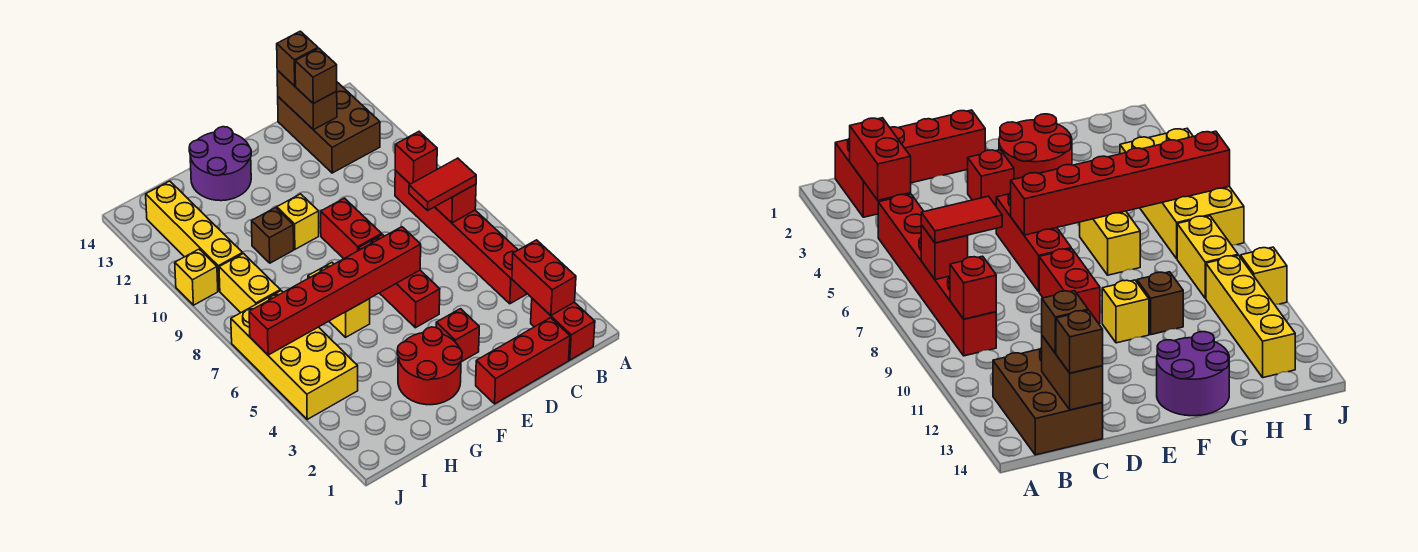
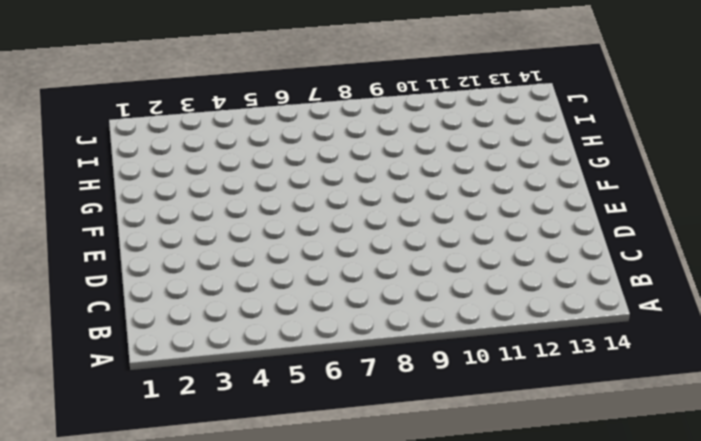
none -> red brick B1:B2 level 1
none -> red brick B4:B9 level 1
none -> brown brick B12:C14 level 1

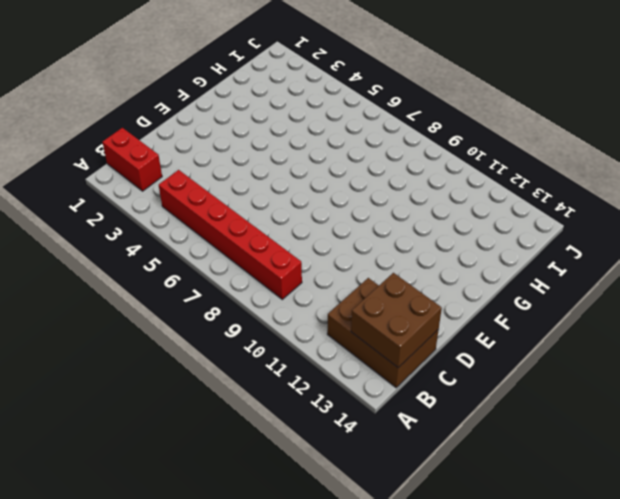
brown brick B13:C14 level 2 -> brown brick C13:C14 level 2
none -> red brick C1:E1 level 1
none -> red brick E3 level 1
none -> red brick E5:E7 level 1

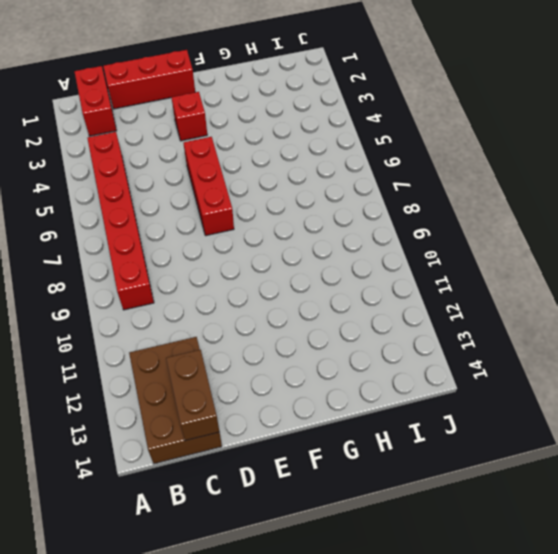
none -> red brick E8:E9 level 1
none -> red round brick F2:G3 level 1
none -> yellow brick F10 level 1

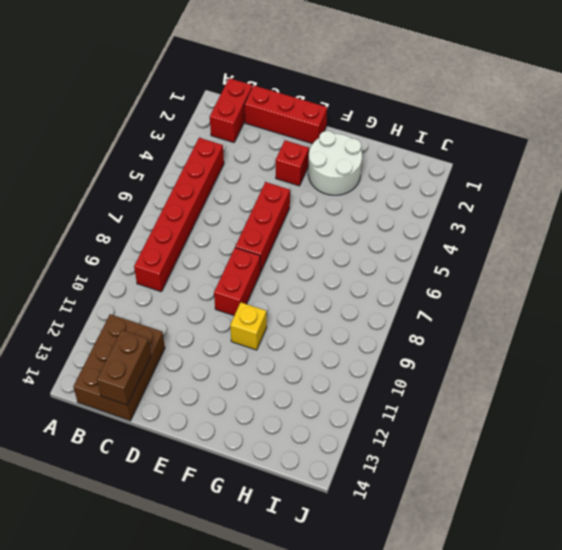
white round brick F2:G3 level 1 -> red round brick F2:G3 level 1
none -> purple round brick F13:G14 level 1
none -> yellow brick G6:G7 level 1
none -> brown brick G10 level 1

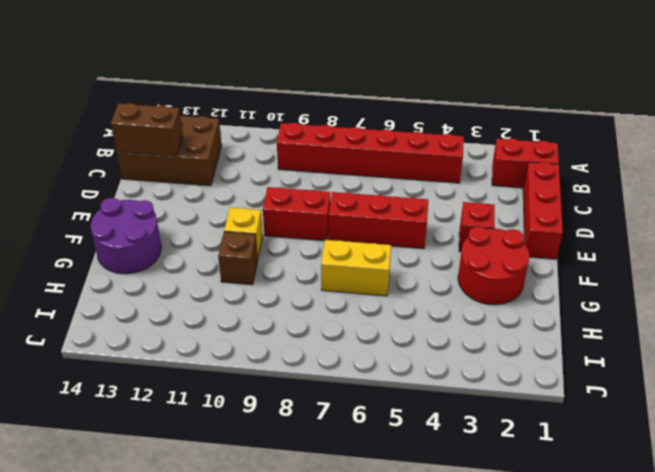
none -> yellow brick I4:J7 level 1
none -> yellow brick I8:I9 level 1
none -> yellow brick I10:I13 level 1

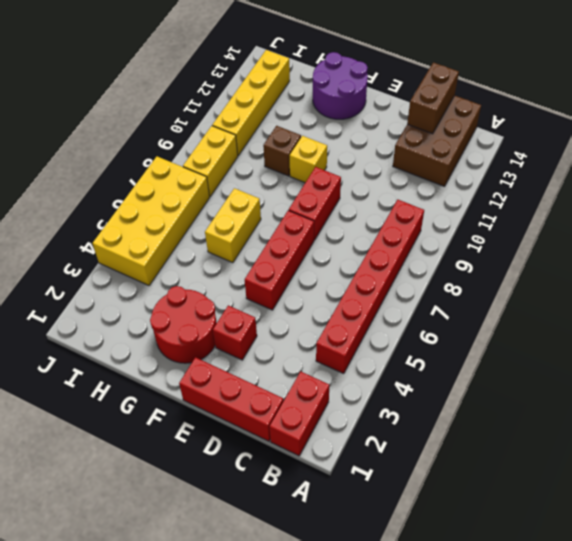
none -> yellow brick J10 level 1
none -> red brick B2:B3 level 2
none -> red brick B7 level 2

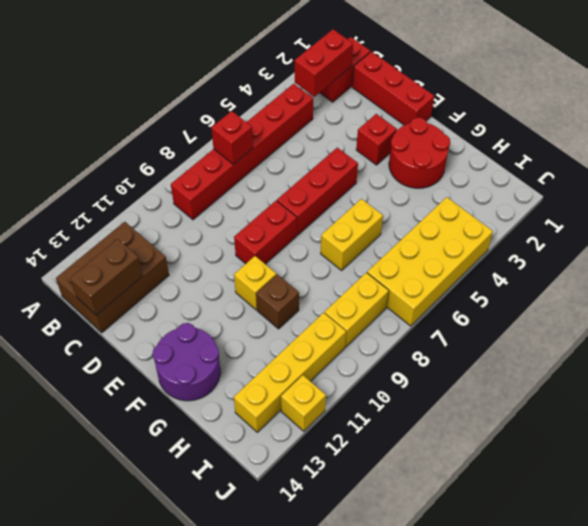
yellow brick J12 level 1 -> yellow brick J10 level 1
none -> red brick B9 level 2
none -> red brick E6:J6 level 2
none -> red tile B7:C7 level 3

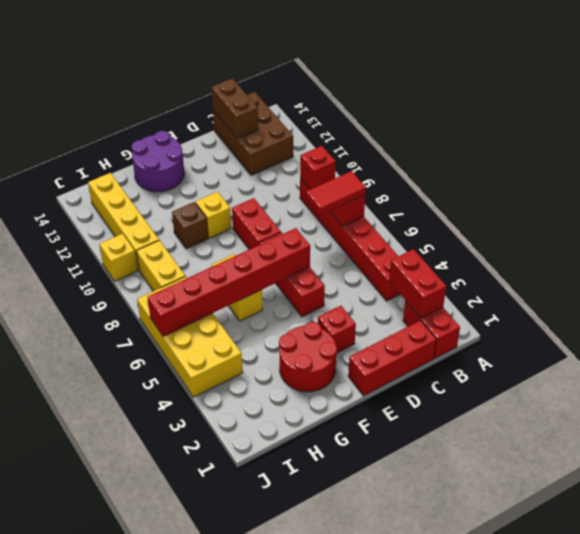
none -> brown brick C13 level 3
none -> brown brick C14 level 3

